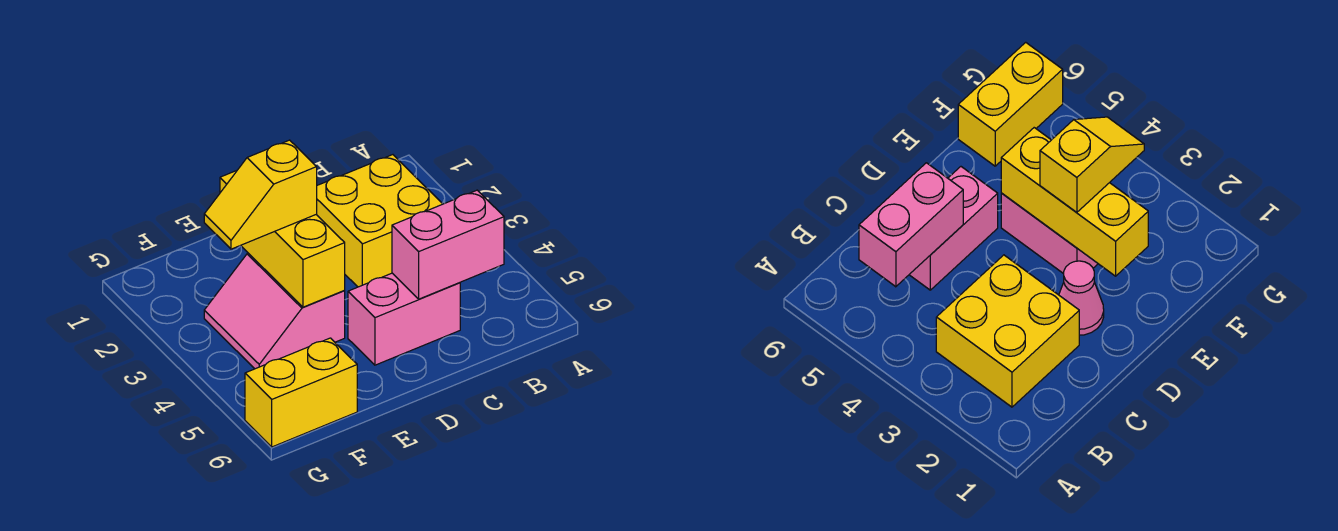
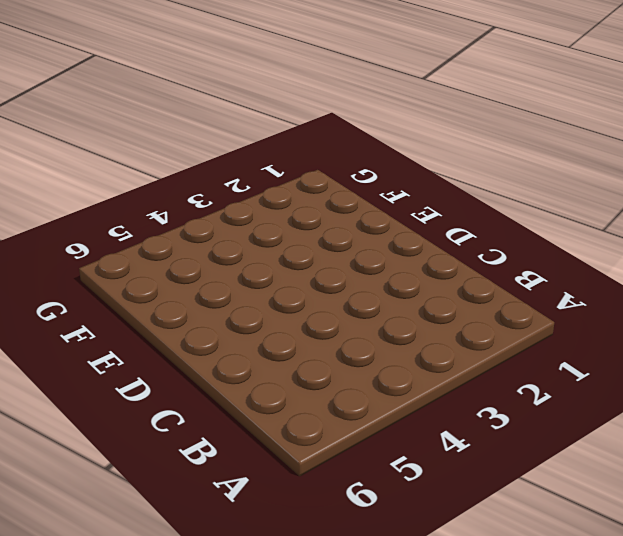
none -> yellow brick B2:C3 level 1
none -> pink brick C5:D5 level 1

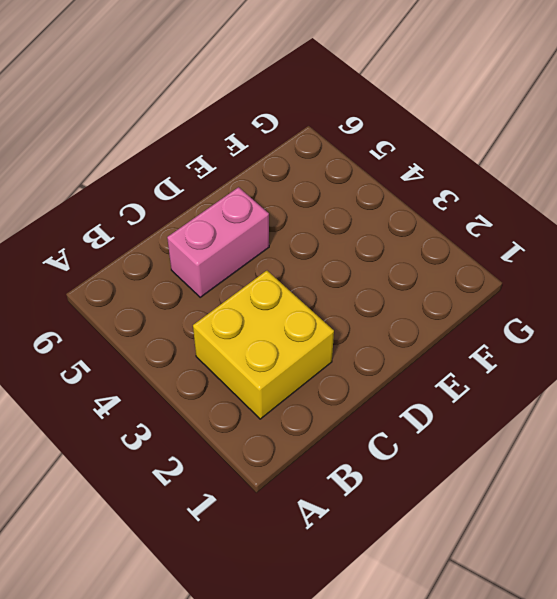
none -> pink cone D2 level 1
none -> pink slope E3:F4 level 1 top E

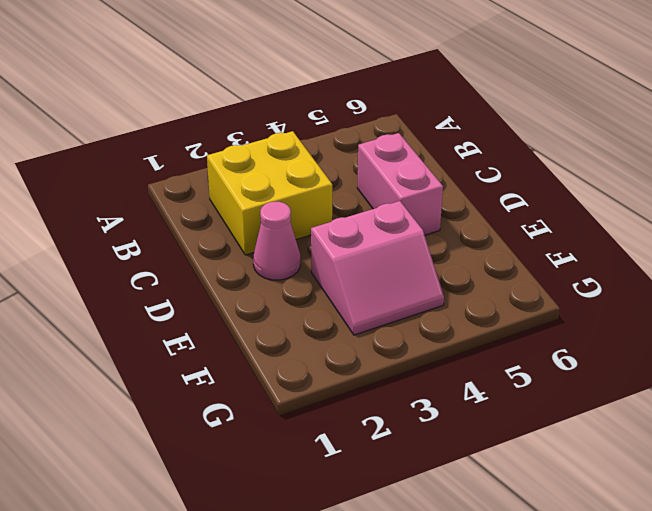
none -> yellow brick F6:G6 level 1
none -> pink brick B5:C5 level 2

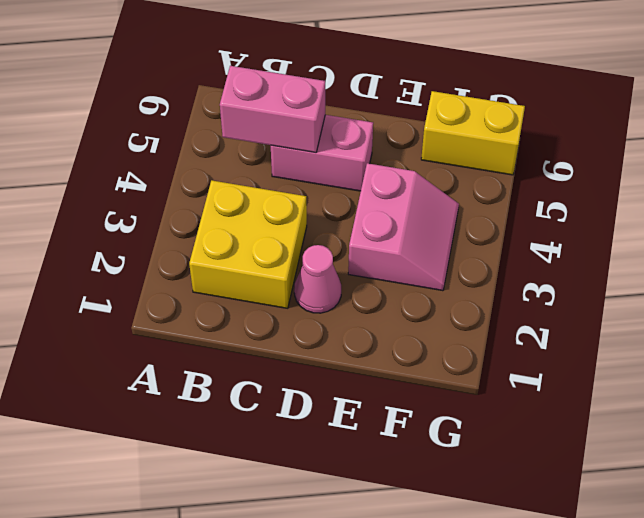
none -> yellow brick E2:E4 level 2
none -> yellow slope E3:F3 level 3 top E

